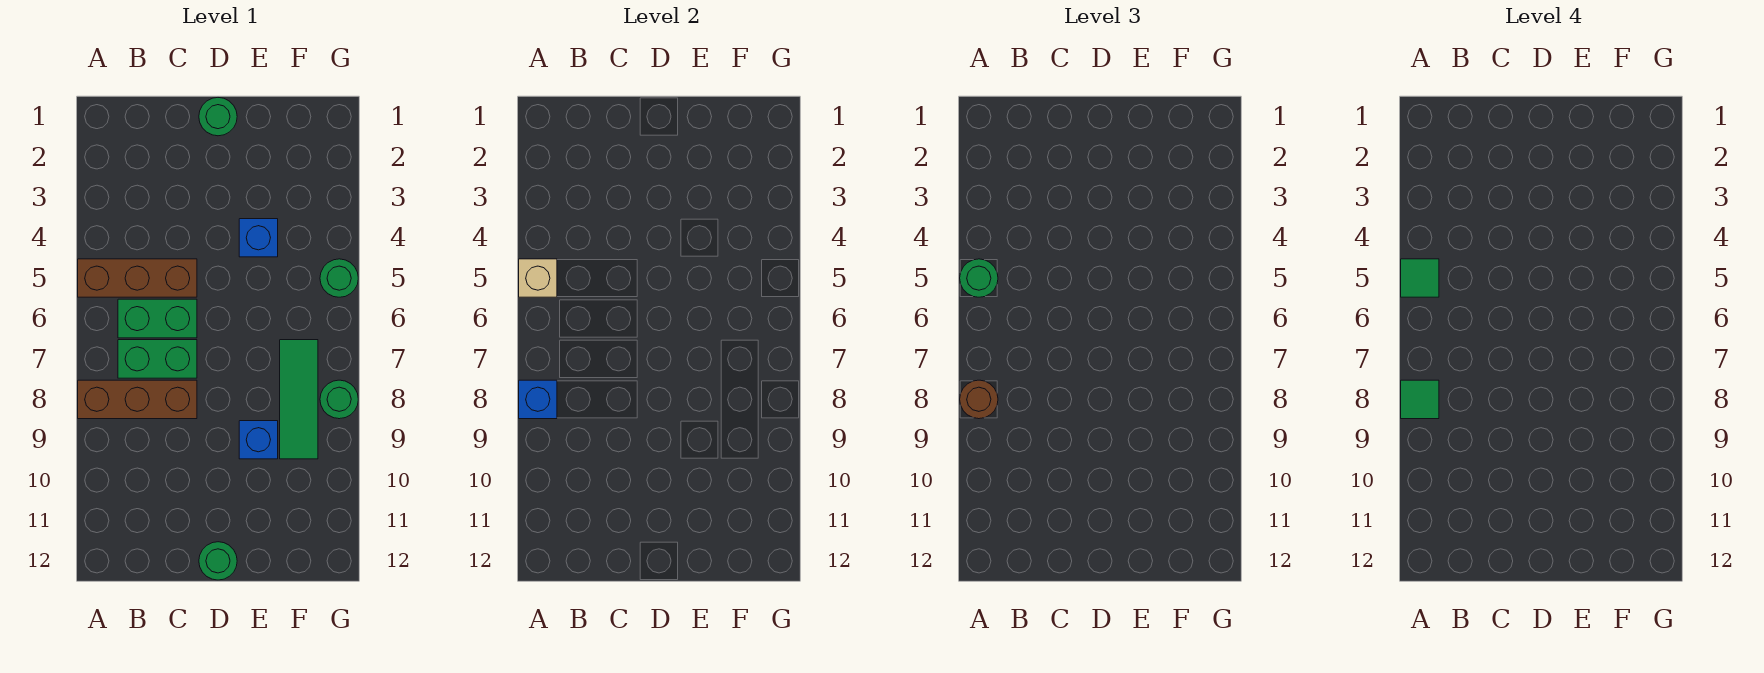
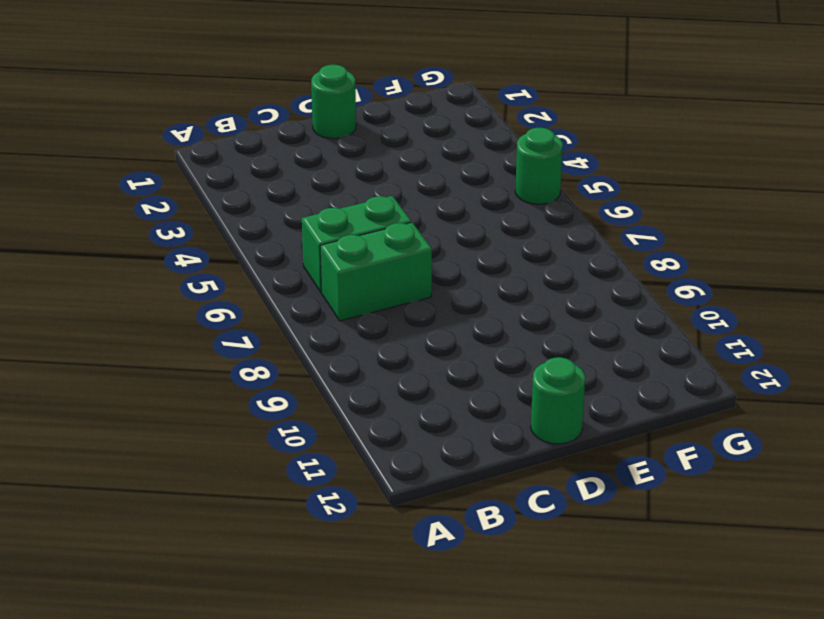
none -> brown brick A5:C5 level 1
none -> brown brick A8:C8 level 1
none -> blue brick E4 level 1

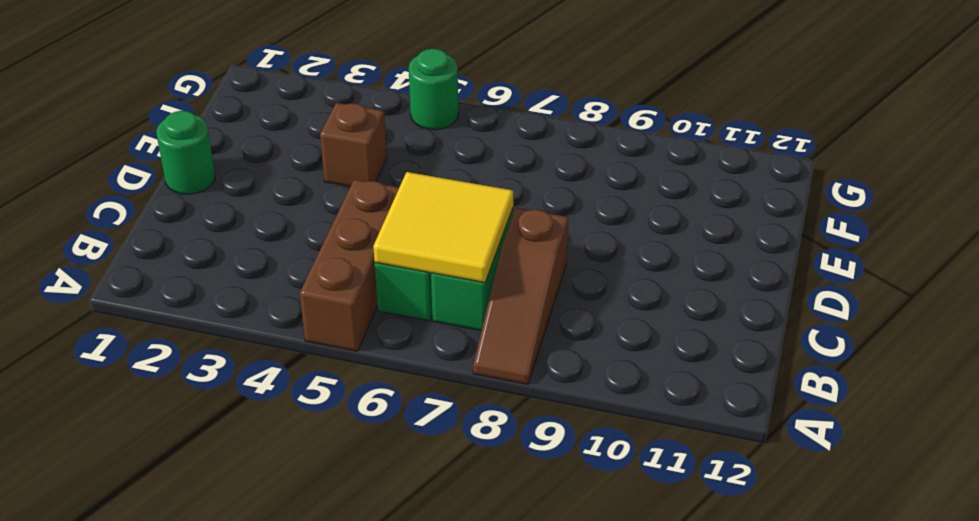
brown slope A8:C8 level 1 top C -> brown brick A8:C8 level 1
yellow tile B6:C7 level 2 -> none
brown brick E4 level 1 -> blue brick E4 level 1
none -> green round brick D12 level 1
none -> blue brick E9 level 1
none -> green tile F7:F9 level 1

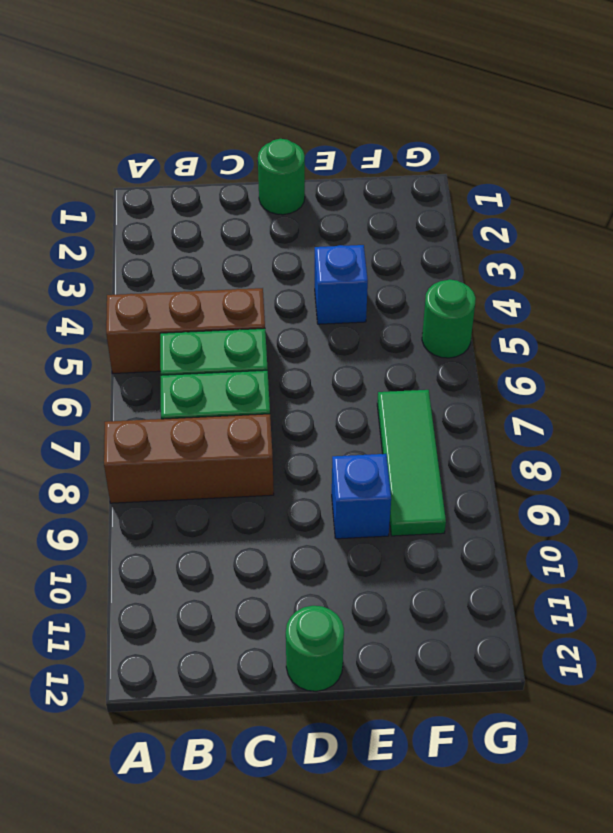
none -> green round brick G8 level 1
none -> tan brick A5 level 2
none -> blue brick A8 level 2

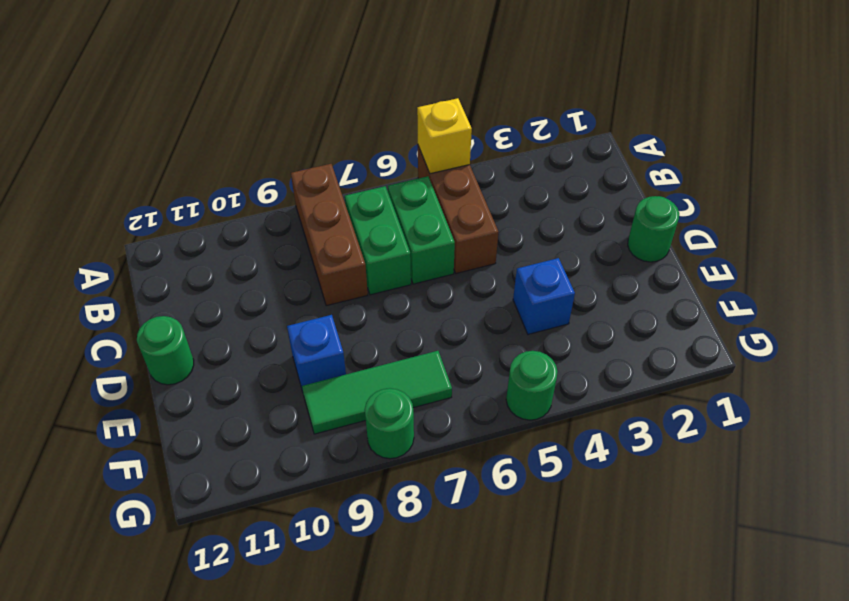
yellow brick A5 level 2 -> tan brick A5 level 2
none -> blue brick A8 level 2
none -> green round brick A5 level 3
none -> brown round brick A8 level 3

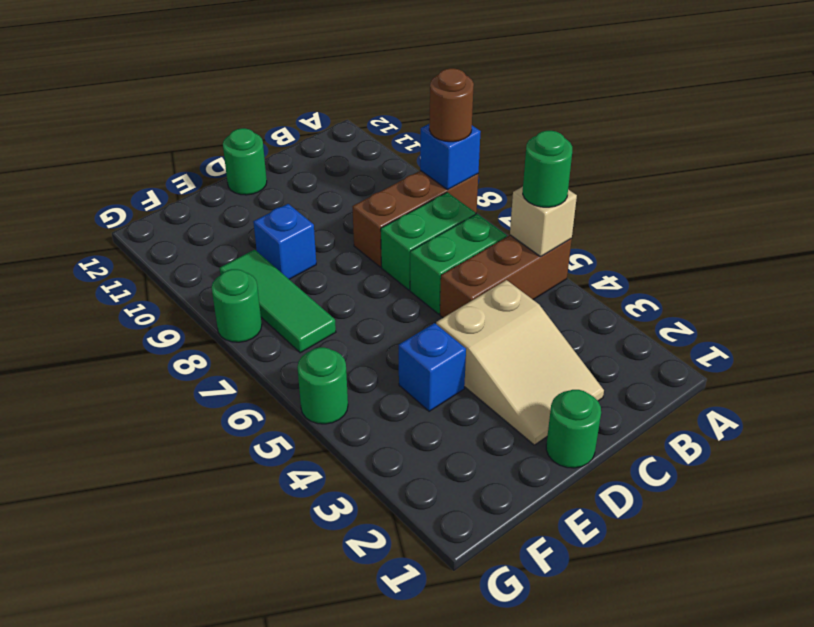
tan slope C2:D4 level 1 top 4 -> none
none -> green tile A5 level 4
none -> green tile A8 level 4

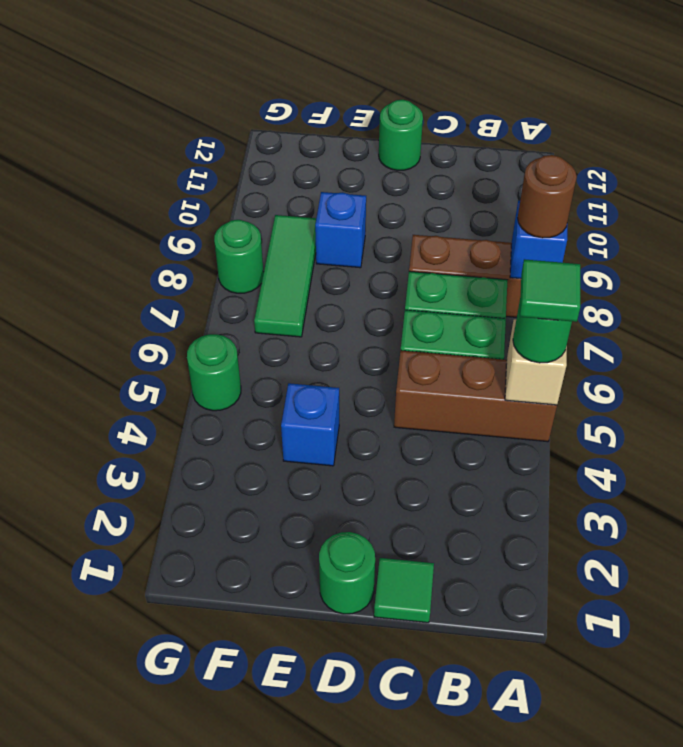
green tile C1 level 1 -> green tile A8 level 4

